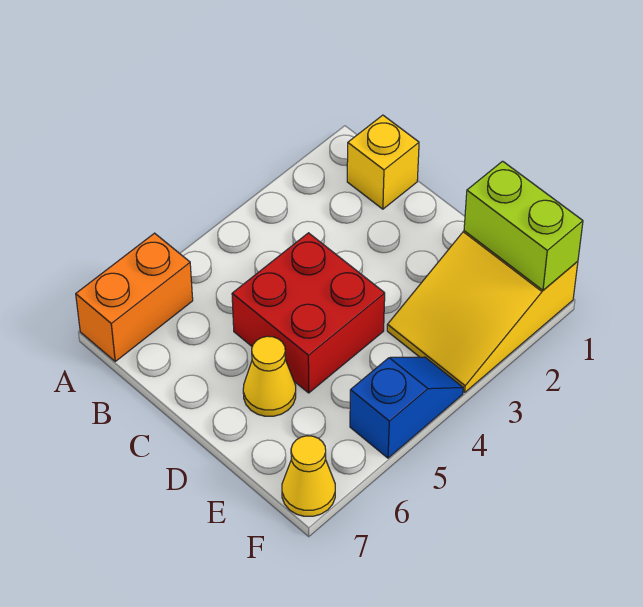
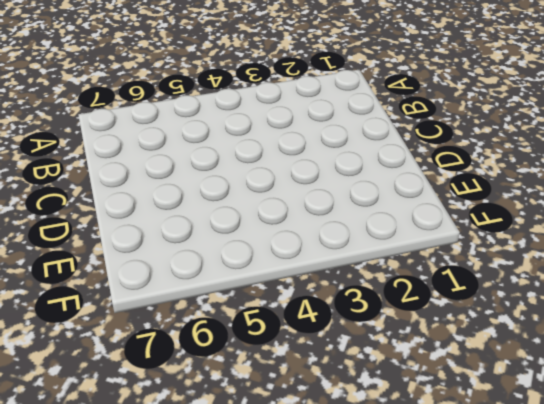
none -> orange brick A6:A7 level 1
none -> yellow brick B1 level 1

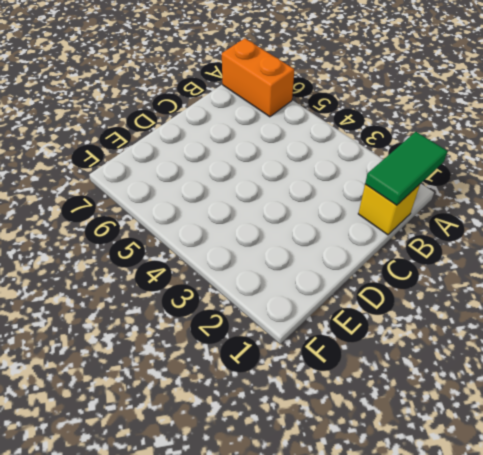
green tile A1:B1 level 2 -> none
none -> red brick C4:D5 level 1
none -> yellow cone D6 level 1

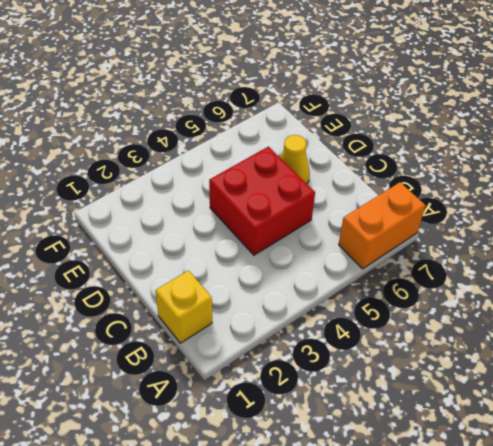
none -> yellow slope E1:F3 level 1 top 1
none -> blue slope F4:F5 level 1 top 5

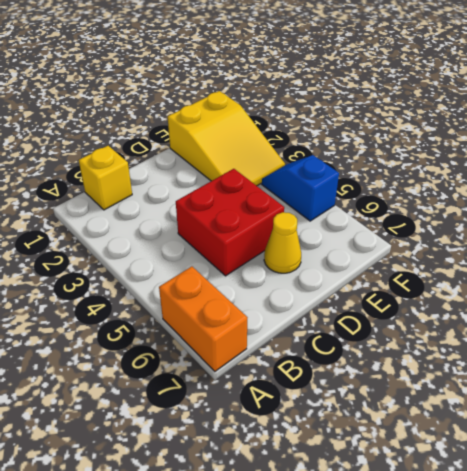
none -> yellow cone F7 level 1
none -> lime brick E1:F1 level 2

